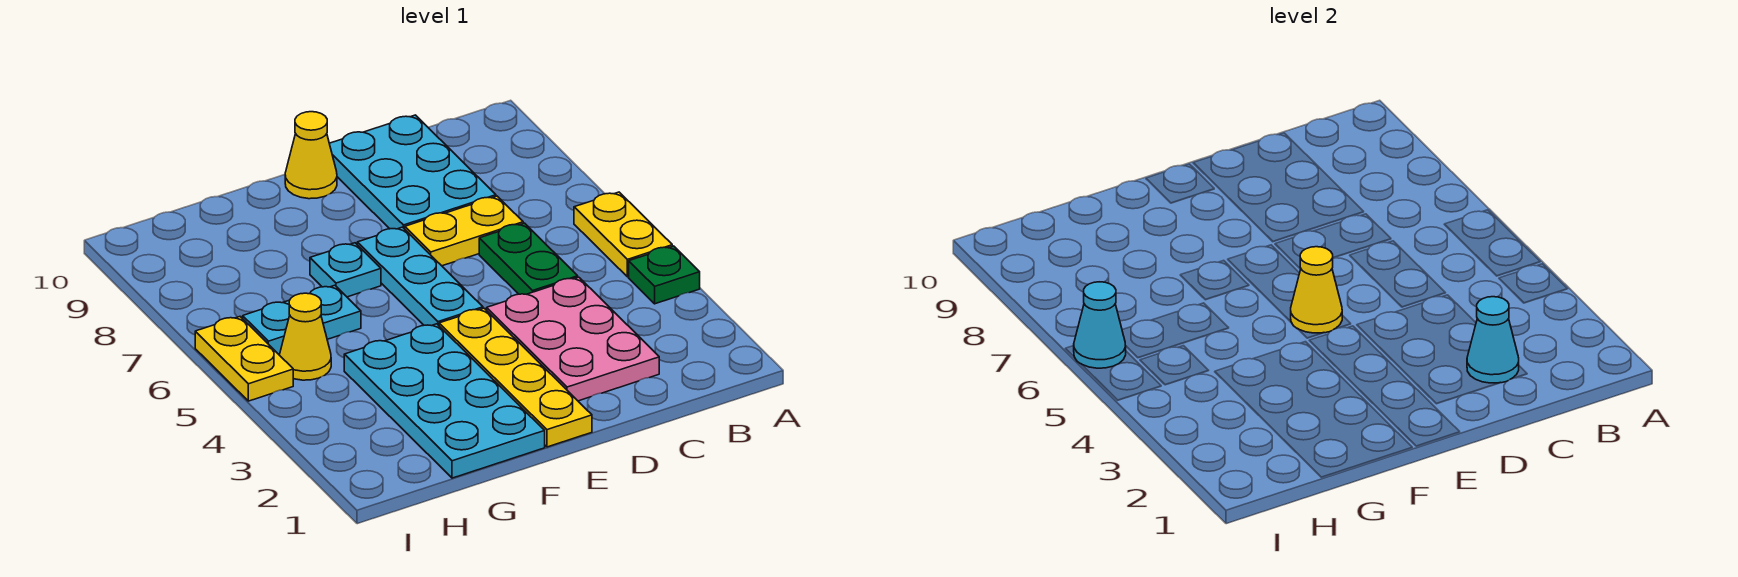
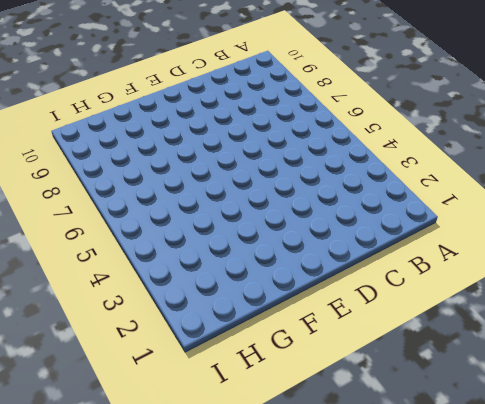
none -> green plate A4 level 1
none -> yellow plate A5:A6 level 1
none -> pink plate C2:D4 level 1

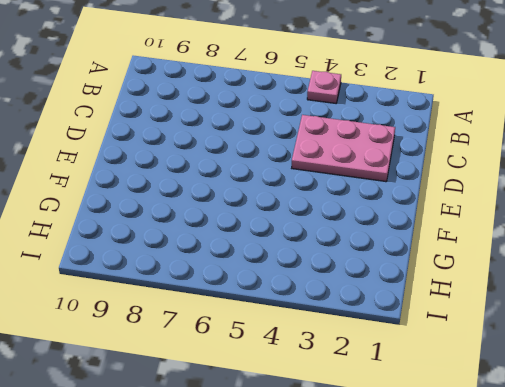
pink plate A4 level 1 -> green plate A4 level 1
none -> yellow plate A5:A6 level 1
none -> green plate C5:C6 level 1
none -> yellow plate C7:D7 level 1

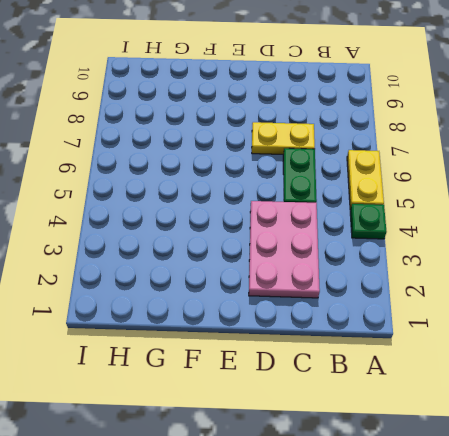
none -> cyan plate C8:D10 level 1
none -> yellow plate E1:E4 level 1
none -> cyan plate E5:E7 level 1

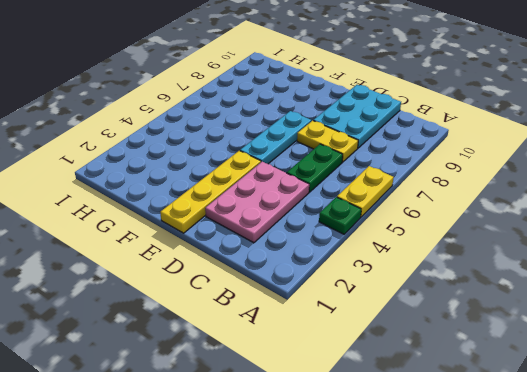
none -> yellow cone E10 level 1
none -> cyan plate F1:G4 level 1
none -> cyan plate F7 level 1

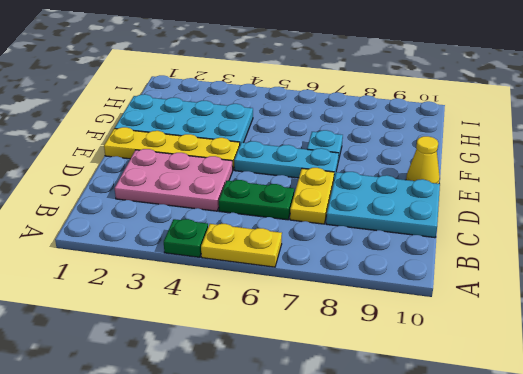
none -> cyan plate G6:H6 level 1
none -> yellow cone H5 level 1
none -> yellow plate I5:I6 level 1

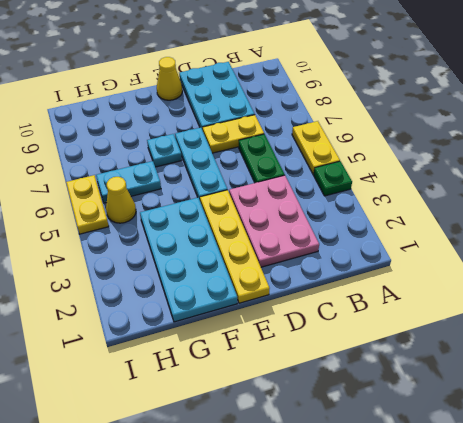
none -> cyan cone C2 level 2
none -> yellow cone E5 level 2
none -> cyan cone I6 level 2

